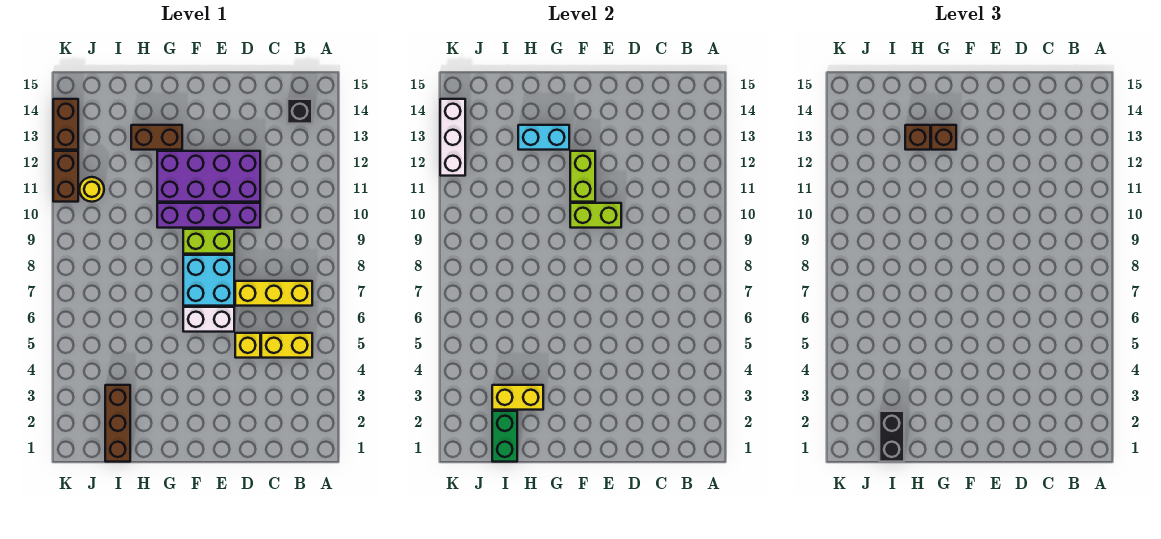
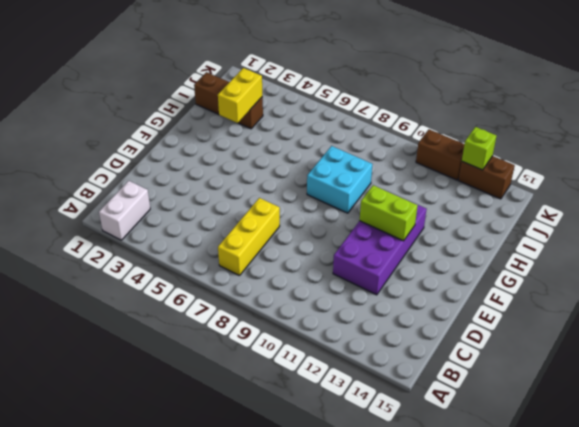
white brick A2:B2 level 1 -> white brick E6:F6 level 1
cyan brick G8:H9 level 1 -> cyan brick E7:F8 level 1
lime brick K13 level 2 -> white brick K12:K14 level 2
none -> yellow brick B5:C5 level 1
none -> black brick B14 level 1
none -> yellow brick D5 level 1

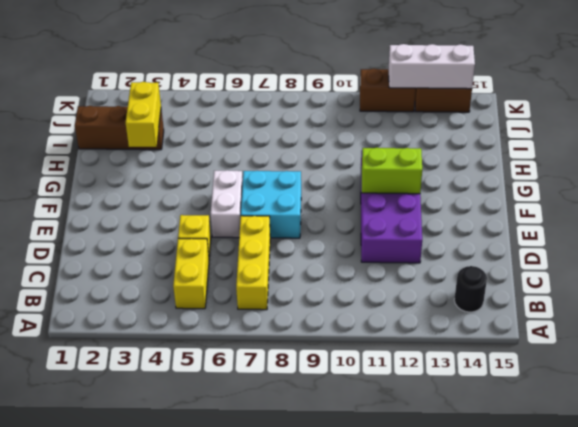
black round brick B14 level 1 -> black brick B14 level 1
none -> purple brick D10:G10 level 1
none -> lime brick E9:F9 level 1
none -> brown brick G13:H13 level 1

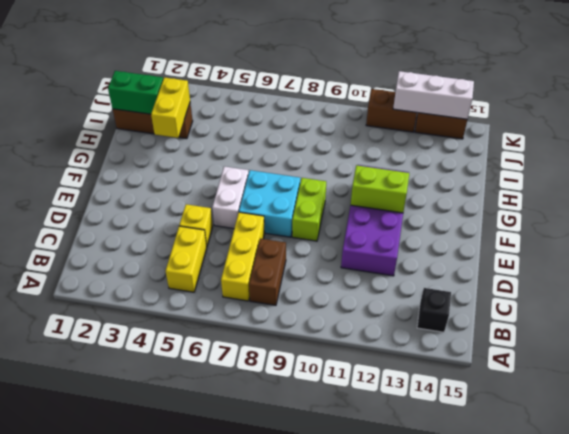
brown brick B8:C8 level 1 -> brown brick G13:H13 level 1
none -> purple brick D10:G10 level 1
none -> yellow round brick J11 level 1
none -> lime brick E10:F10 level 2

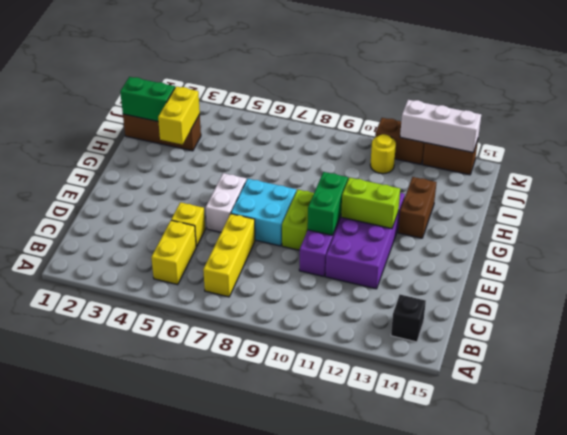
green brick E10:F10 level 2 -> lime brick E10:F10 level 2
none -> cyan brick G13:H13 level 2
none -> brown brick G13 level 3
none -> brown brick H13 level 3

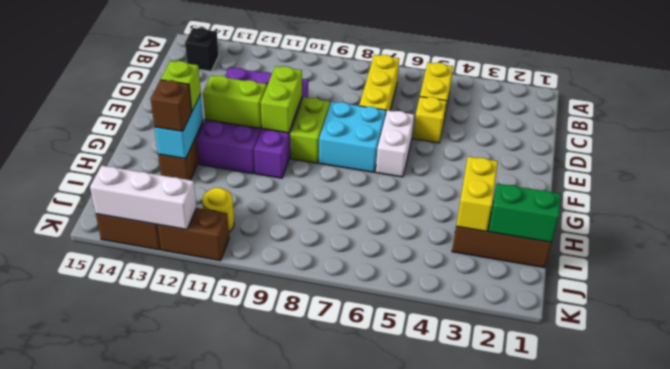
lime brick G13 level 3 -> brown brick G13 level 3
none -> black brick I1:I2 level 3

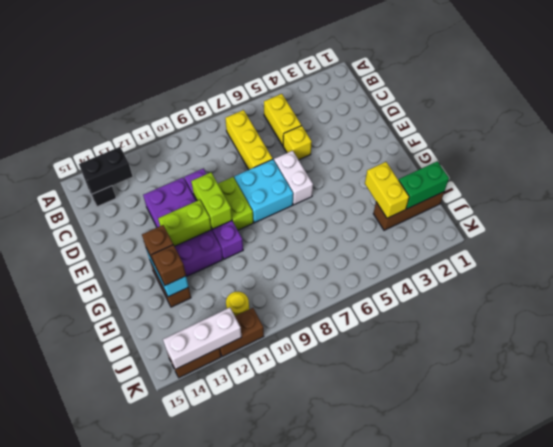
black brick B13:B14 level 2 -> black brick I1:I2 level 3

